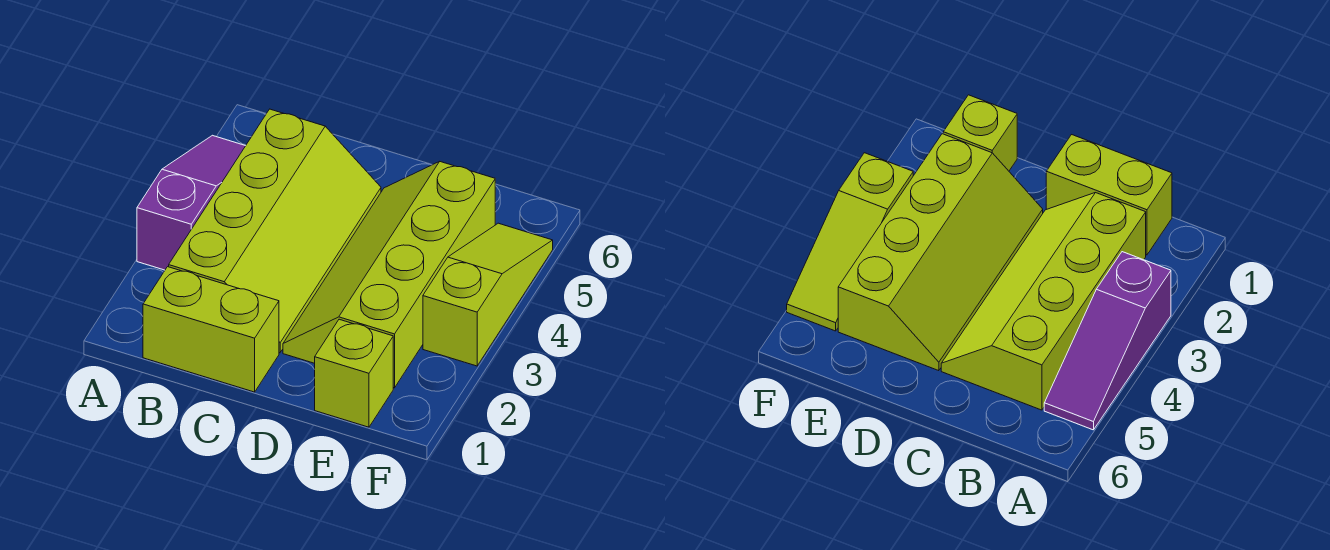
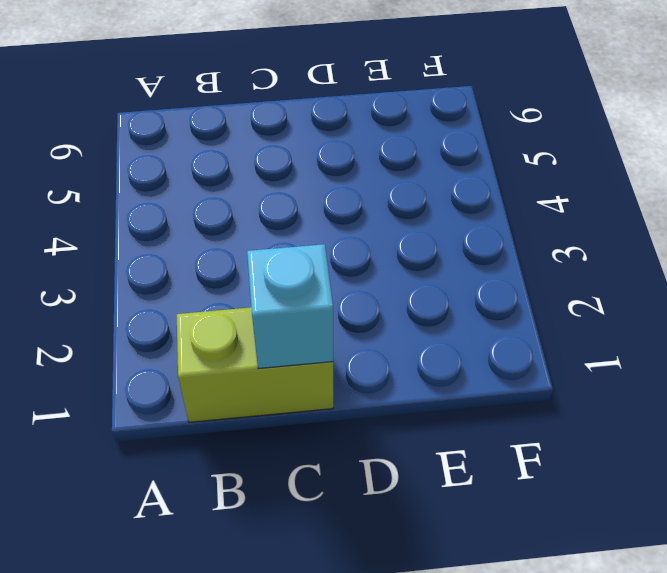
cyan brick C1 level 2 -> none
none -> purple slope A3:A5 level 1 top 3
none -> lime slope B2:C5 level 1 top B

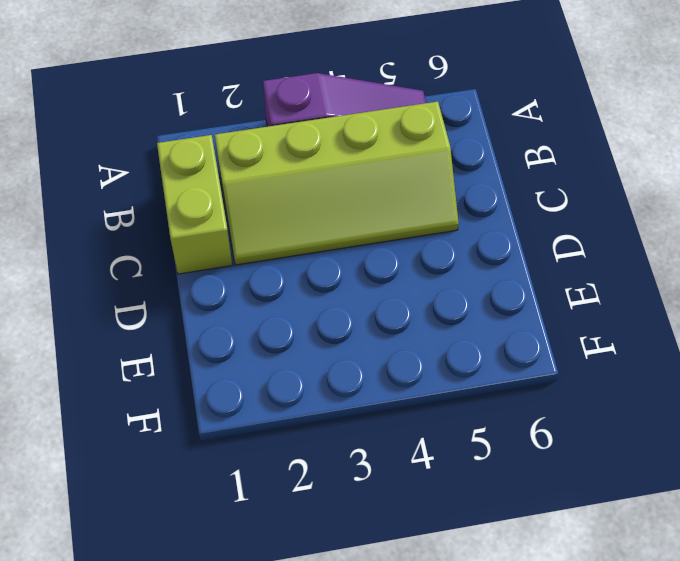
none -> lime slope D2:E5 level 1 top E
none -> lime brick E1 level 1

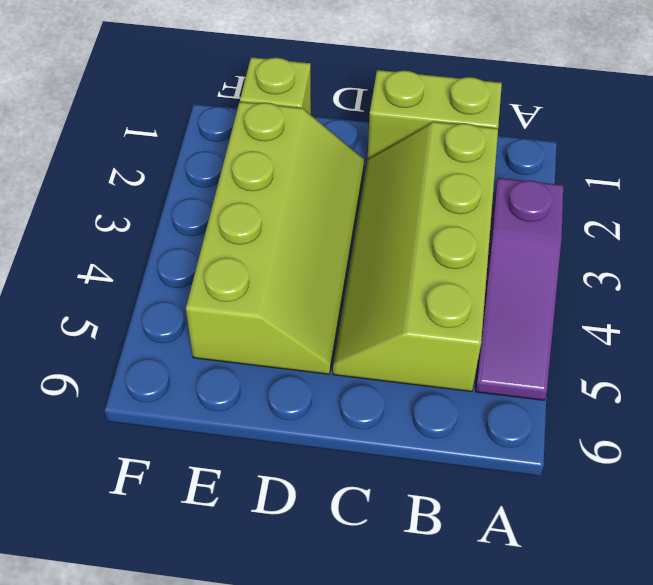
none -> lime slope F3:F5 level 1 top 3

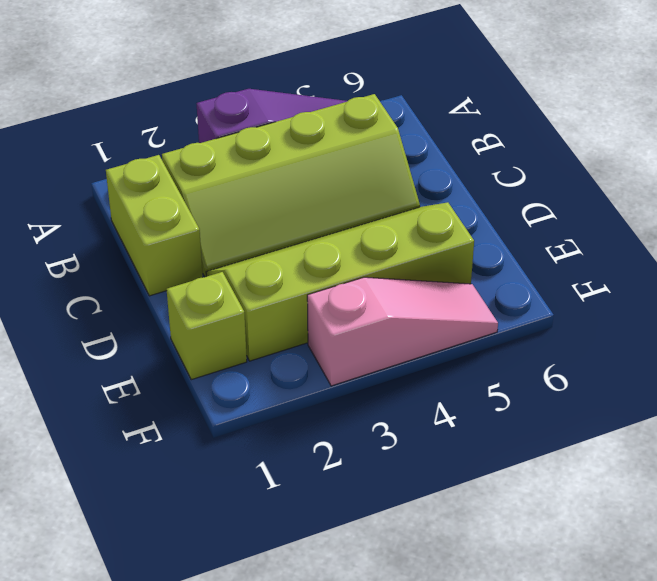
pink slope F3:F5 level 1 top 3 -> lime slope F3:F5 level 1 top 3

